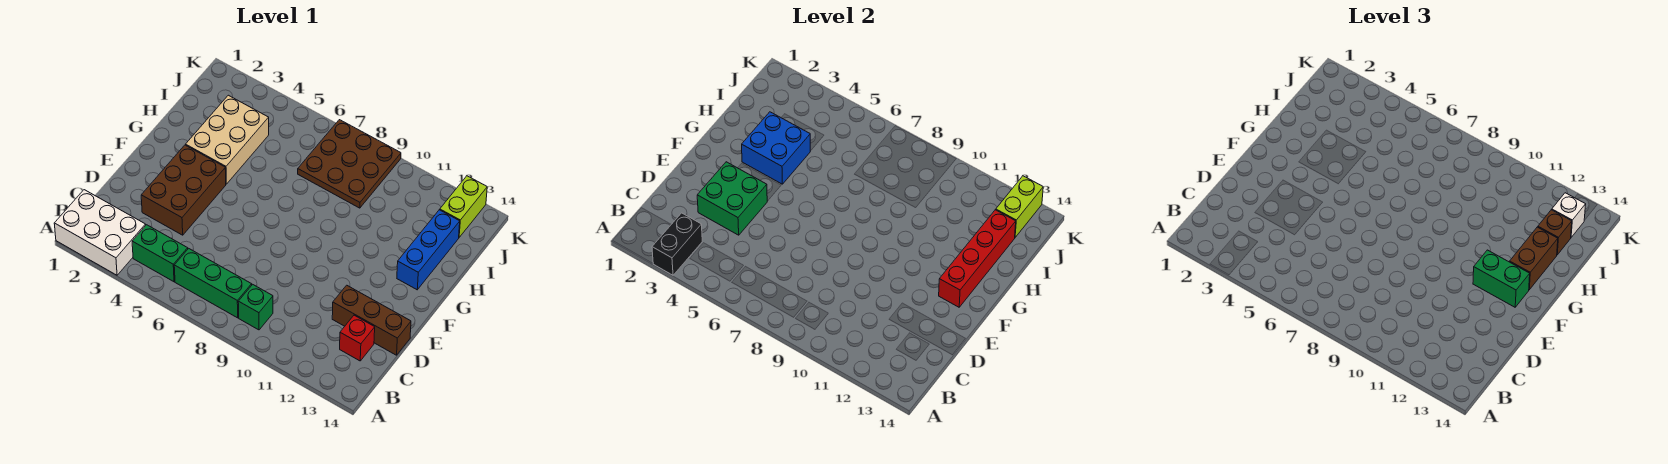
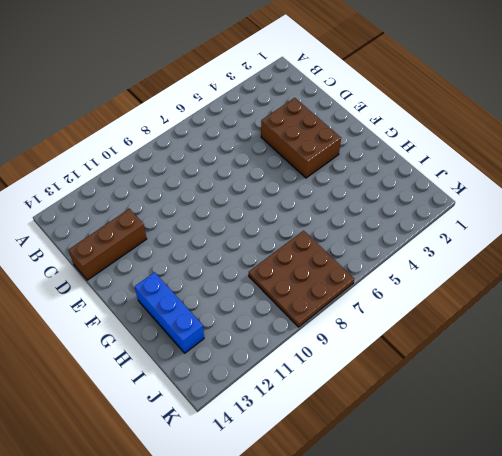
none -> white brick A1:B3 level 1
none -> green brick B4:B5 level 1
none -> green brick B6:B8 level 1

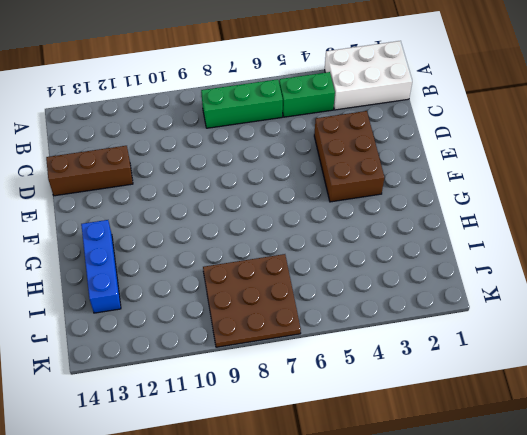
none -> green brick B9 level 1
none -> red brick C13 level 1
none -> tan brick G3:I4 level 1

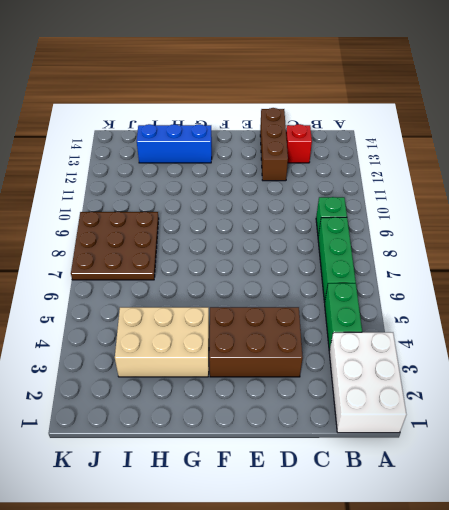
none -> lime brick J13:K13 level 1
none -> black brick A3:B3 level 2
none -> green brick D3:E4 level 2

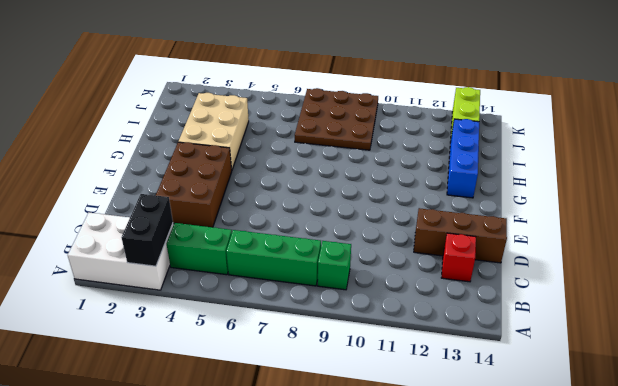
none -> green brick D3:E4 level 2
none -> red brick F13:I13 level 2
none -> blue brick G3:H4 level 2

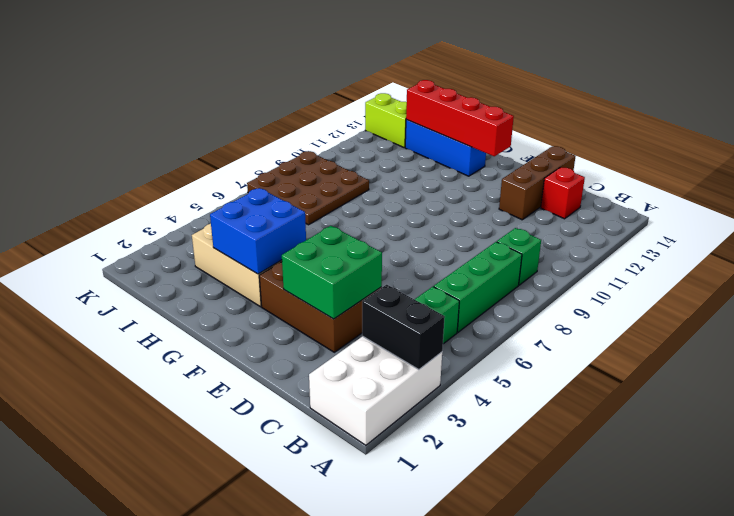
none -> lime brick J13:K13 level 2
none -> green brick F12:F13 level 3
none -> brown brick G13:H13 level 3

